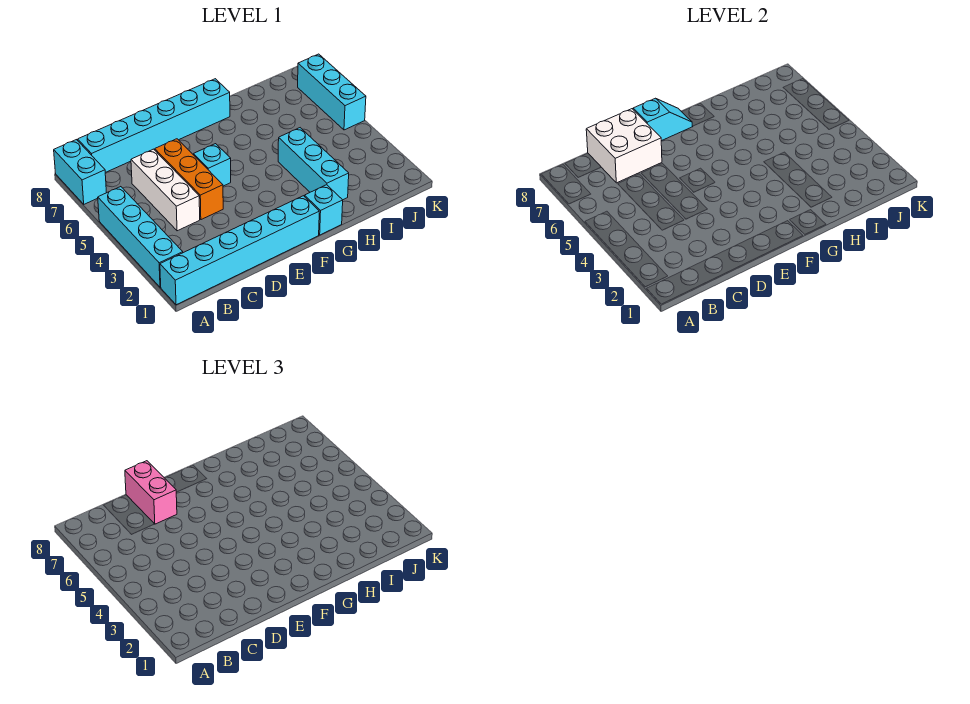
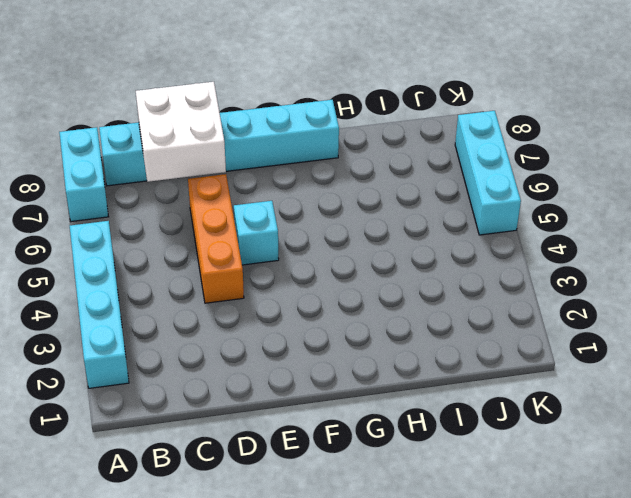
none -> cyan brick A1:F1 level 1
none -> white brick C4:C6 level 1
none -> cyan brick G1 level 1

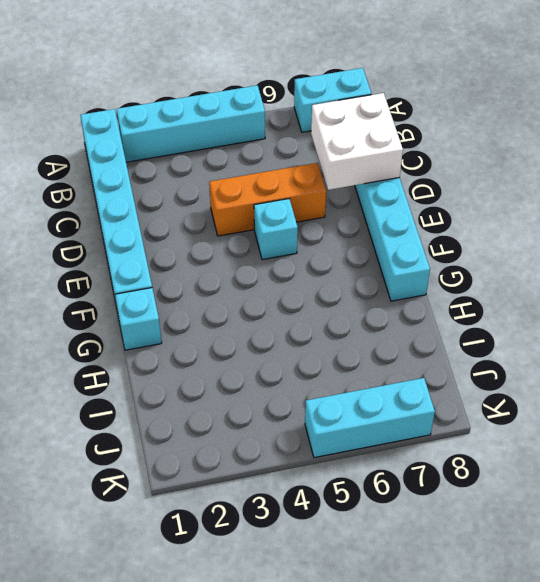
none -> white brick C4:C6 level 1
none -> cyan brick H2:H4 level 1
none -> cyan slope E8:F8 level 2 top E

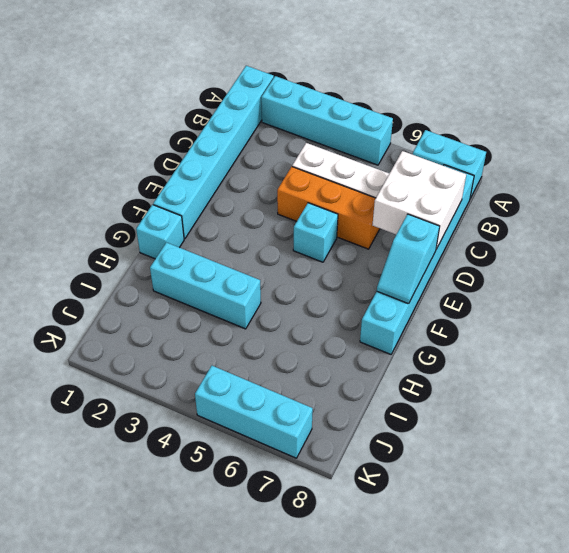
none -> pink brick D7:D8 level 3

